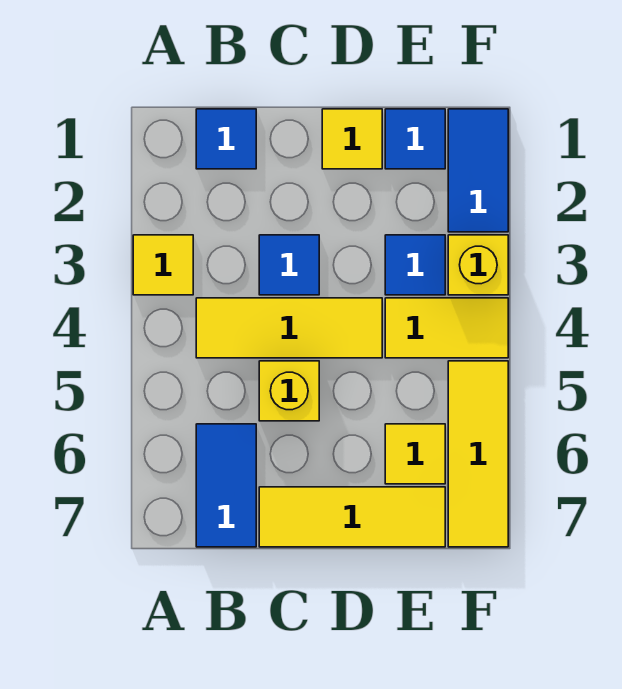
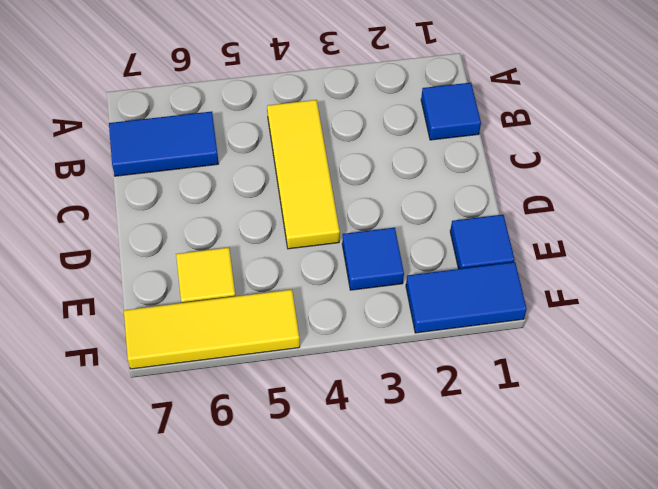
none -> yellow tile A3 level 1
none -> blue tile C3 level 1
none -> yellow brick C5 level 1

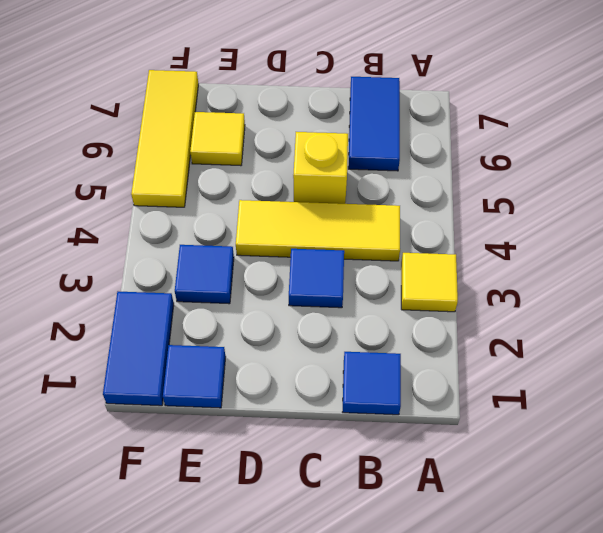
none -> yellow tile C7:E7 level 1
none -> yellow tile D1 level 1
none -> yellow tile E4:F4 level 1

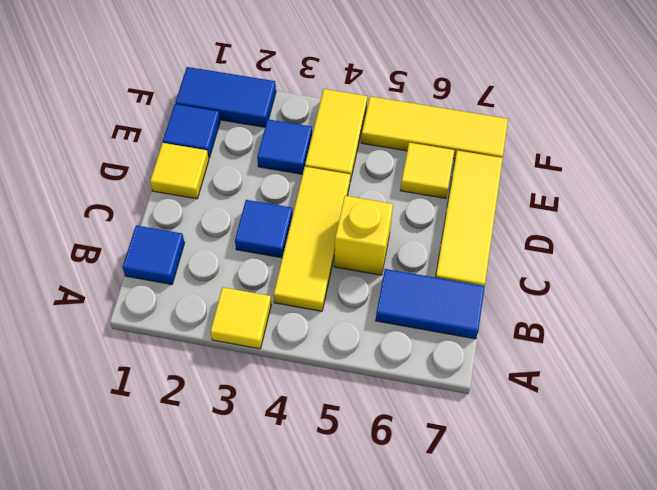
none -> yellow brick F3 level 1

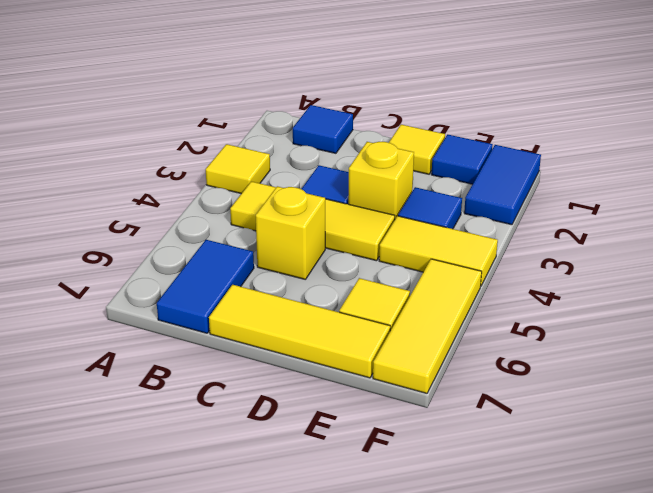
yellow brick D3 level 1 -> yellow brick F3 level 1

